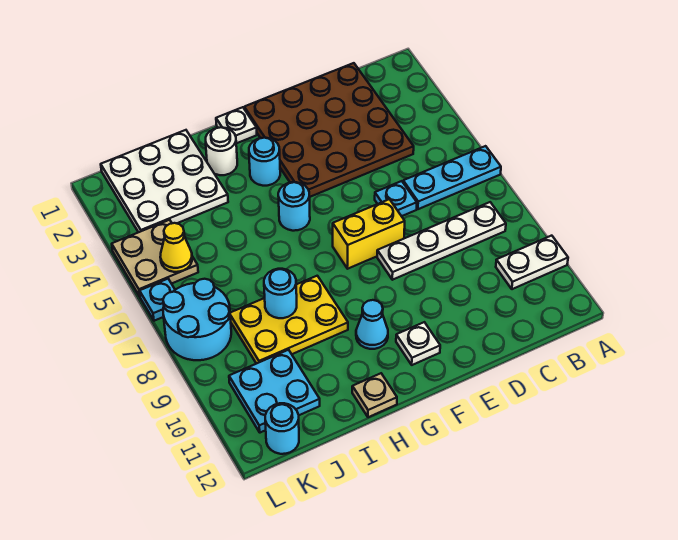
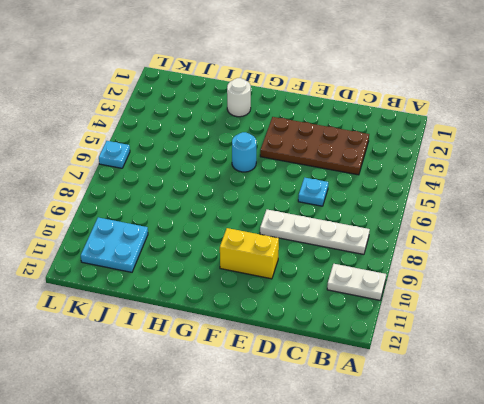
brown plate C3:F4 level 1 -> brown plate C1:F4 level 1
yellow brick E10:F10 level 1 -> yellow brick E7:F7 level 1
none -> cyan plate A6:C6 level 1
none -> white plate F11 level 1
none -> white plate G1 level 1

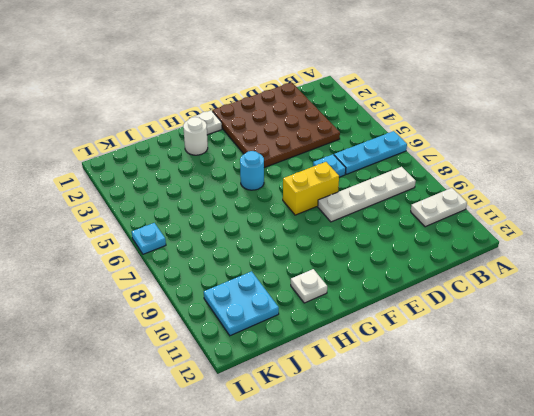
white plate H11 level 1 -> white plate F11 level 1
none -> cyan round brick G3 level 1
none -> cyan cone G10 level 1
none -> yellow plate H8:J9 level 1

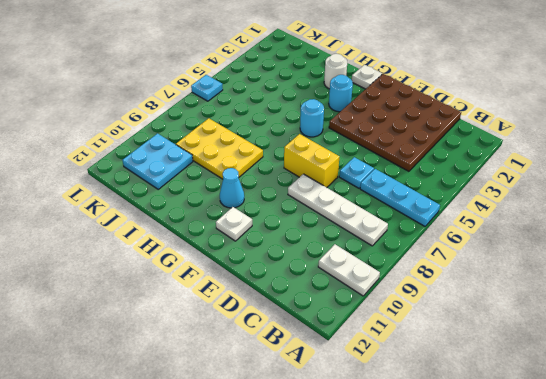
none -> tan plate H12 level 1
none -> white plate I1:K3 level 1
none -> tan plate K4:L5 level 1

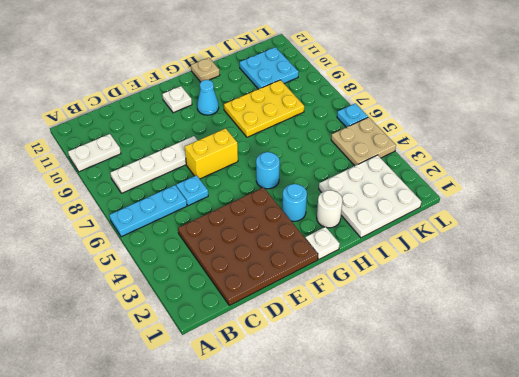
none -> cyan round brick K7:L8 level 1
none -> cyan round brick K12 level 1
none -> cyan round brick I8 level 2

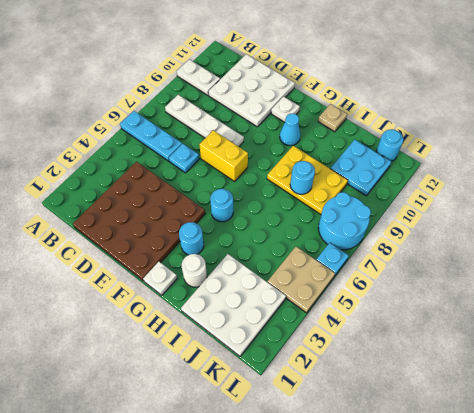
white plate C10:E12 level 1 -> none
none -> yellow cone K5 level 2

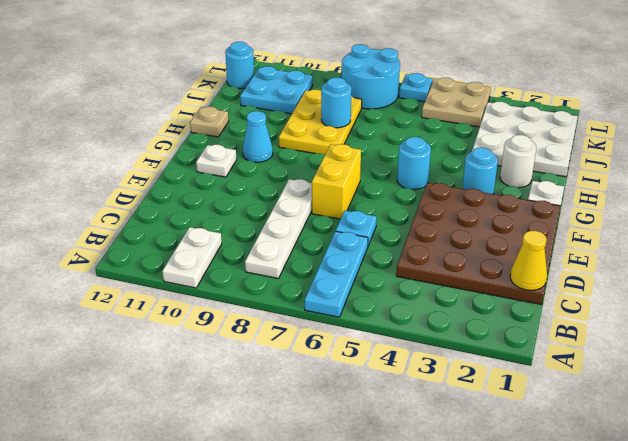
yellow cone C1 level 2 -> yellow cone K5 level 2

